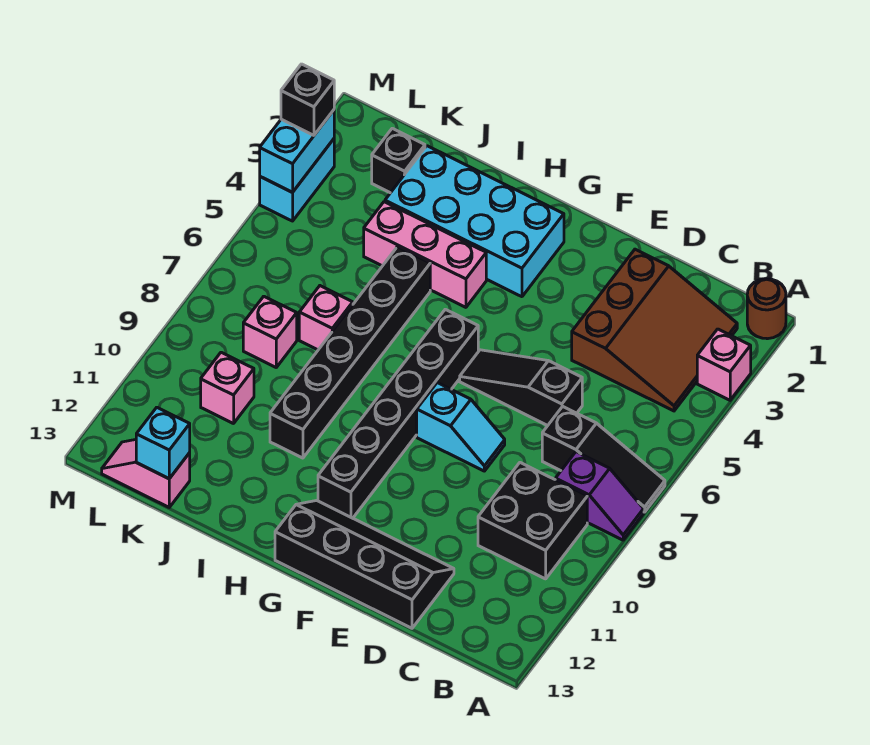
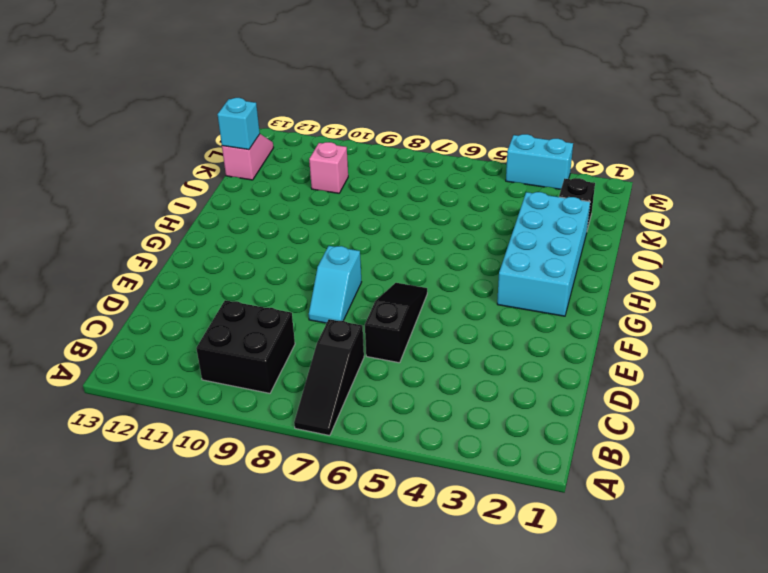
none -> brown round brick A1 level 1
none -> pink brick A3 level 1
none -> purple slope A8:B8 level 1 top B

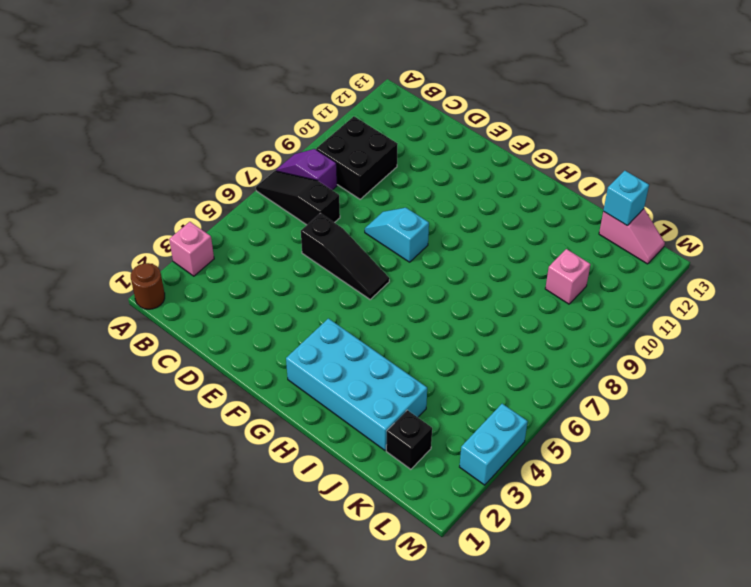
none -> brown slope B2:D4 level 1 top D
none -> black slope D12:G13 level 1 top 13
none -> black brick G6:G11 level 1

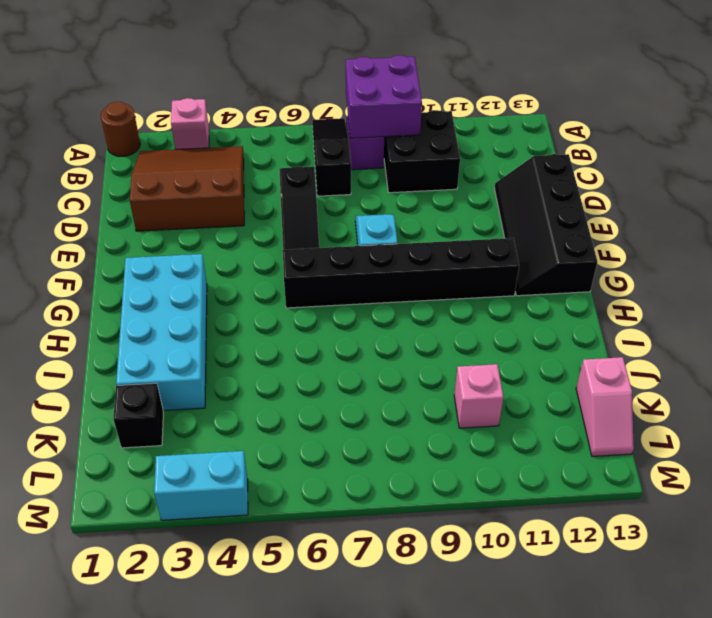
purple brick A8:B9 level 2 -> none
none -> pink brick H4:J4 level 1
none -> black brick I5:I10 level 1
none -> pink brick J7 level 1

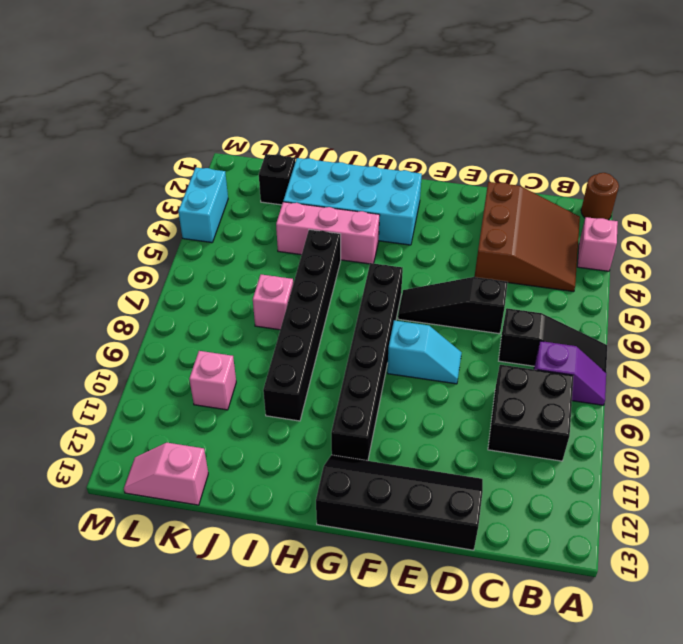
none -> pink brick K8 level 1
none -> cyan brick K13 level 2
none -> cyan brick M3:M4 level 2

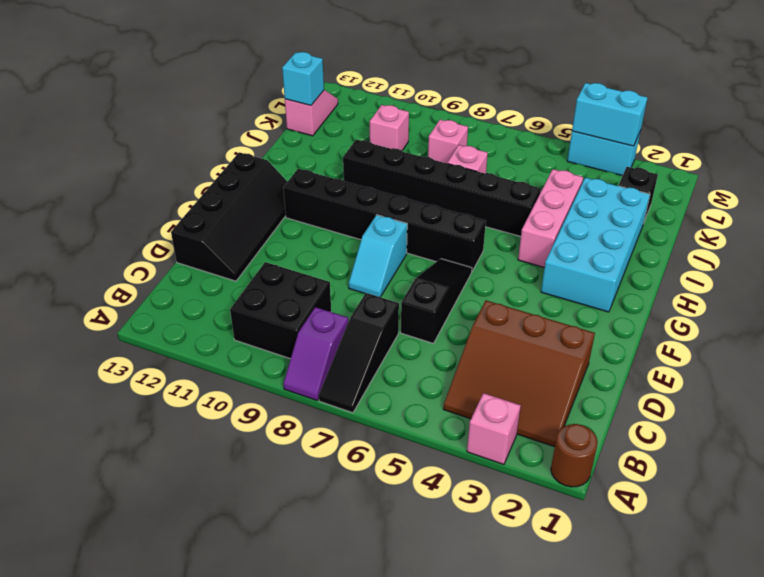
none -> black brick M3 level 3

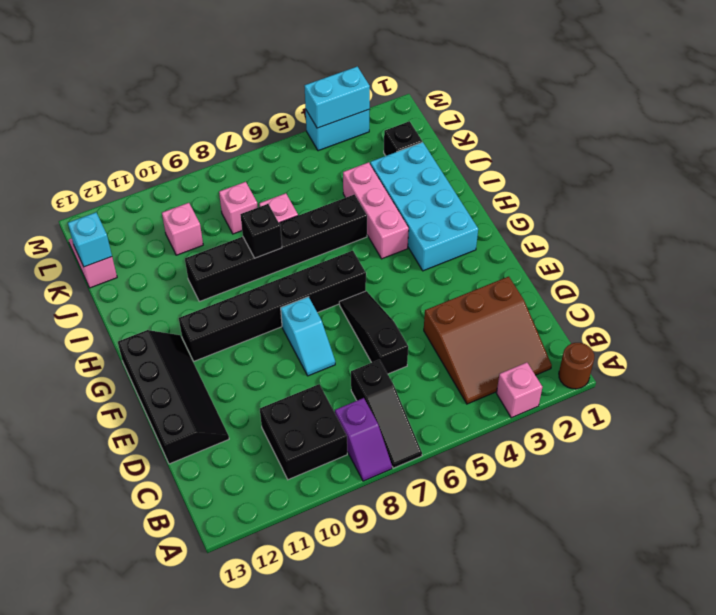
black brick I8 level 2 -> black brick M3 level 3

